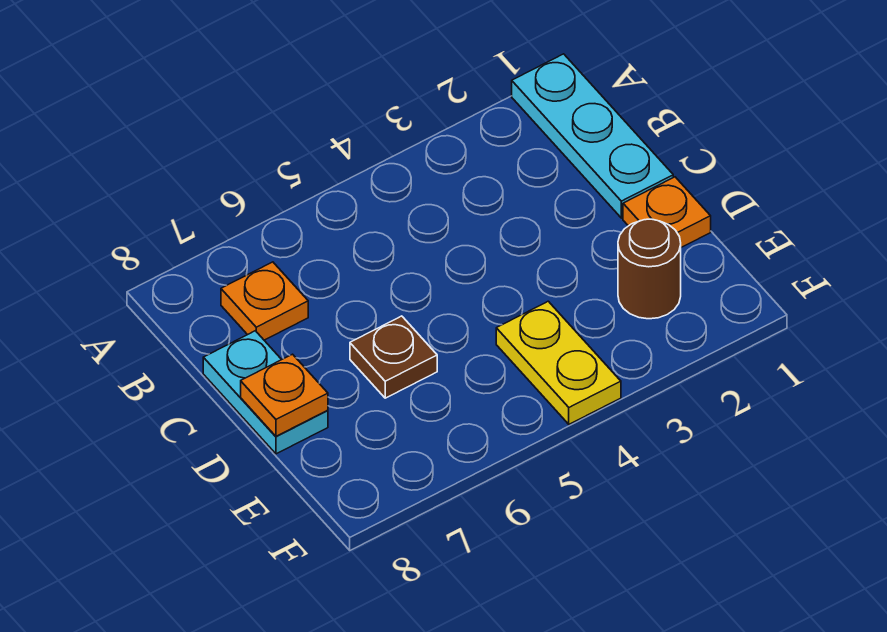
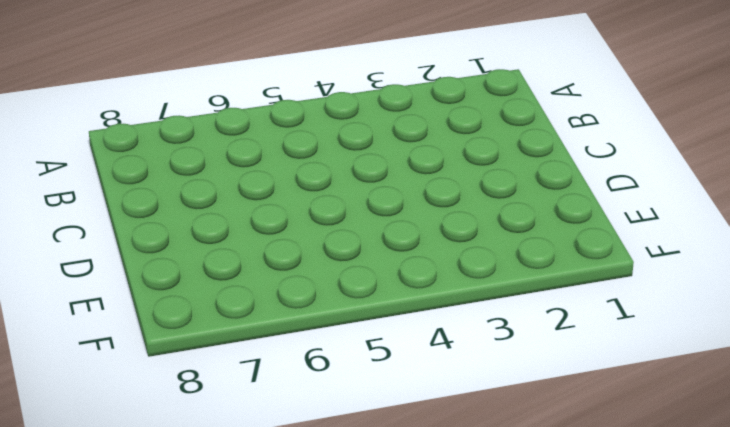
none -> cyan plate A1:C1 level 1
none -> orange plate B7 level 1

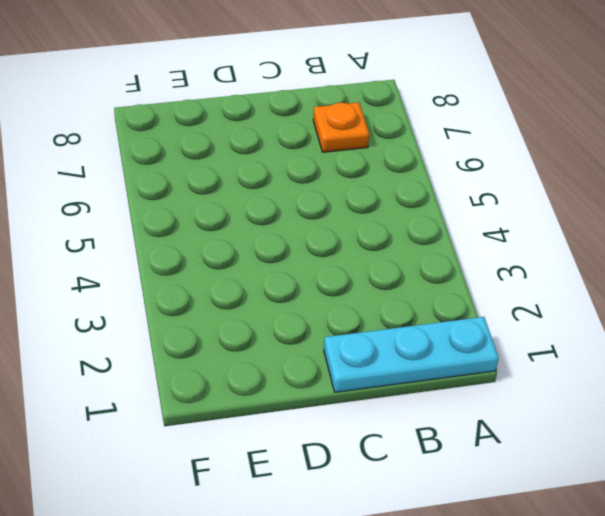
none -> cyan plate C8:D8 level 1
none -> orange plate D1 level 1

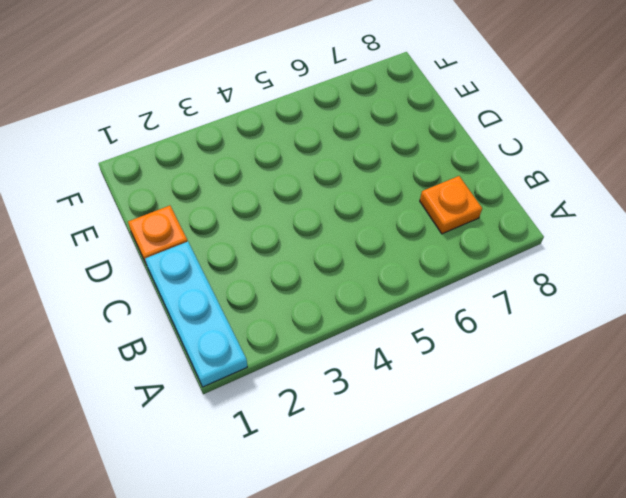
none -> cyan plate C8:D8 level 1
none -> brown plate D6 level 1

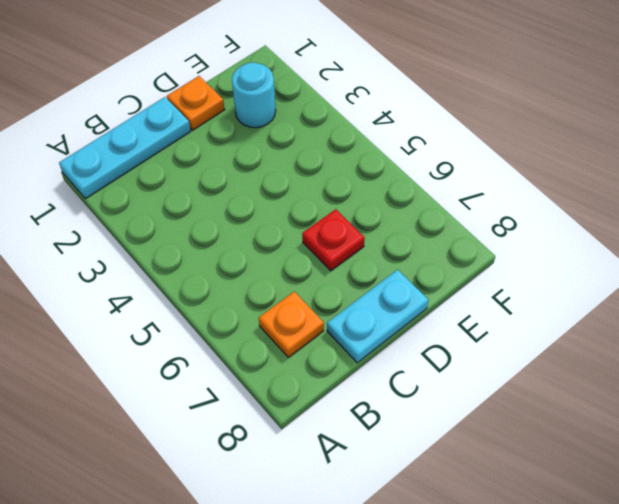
red plate D6 level 1 -> brown plate D6 level 1
cyan round brick E2 level 1 -> brown round brick E2 level 1
none -> yellow plate E4:F4 level 1
none -> orange plate D8 level 2

